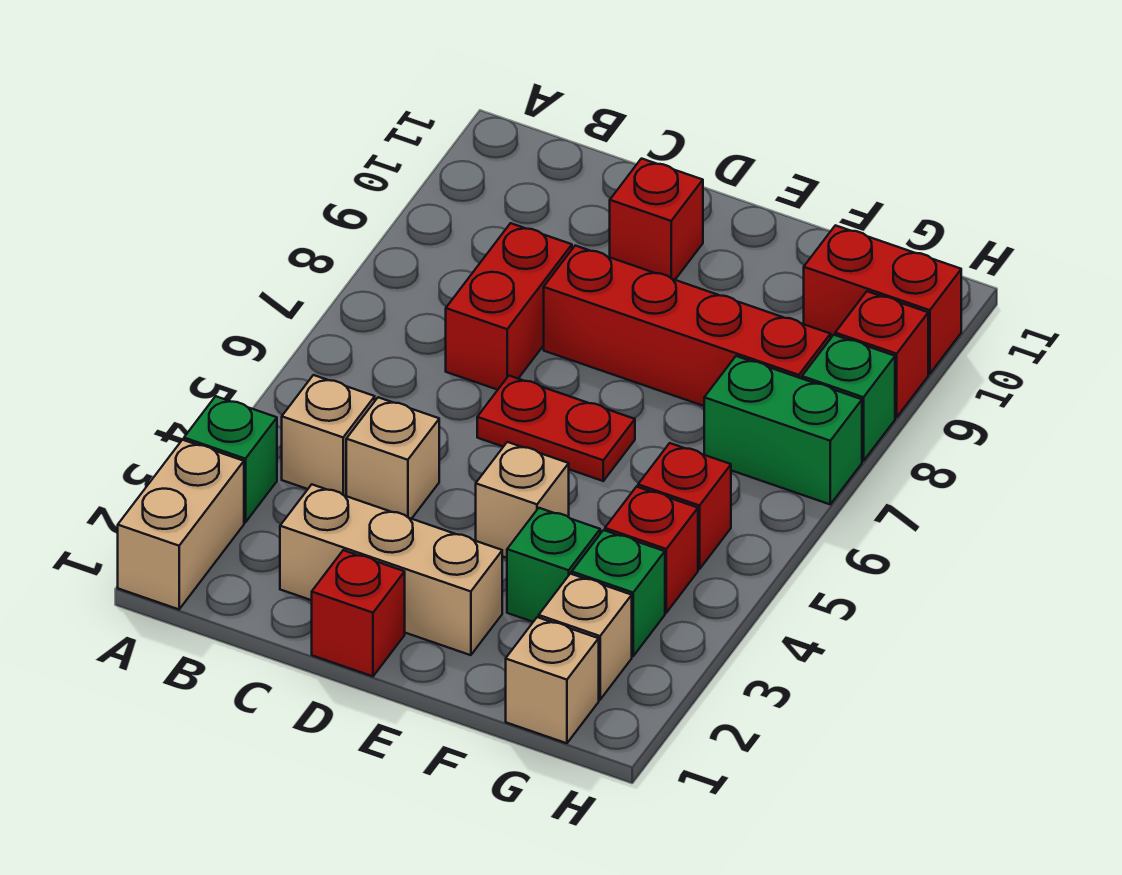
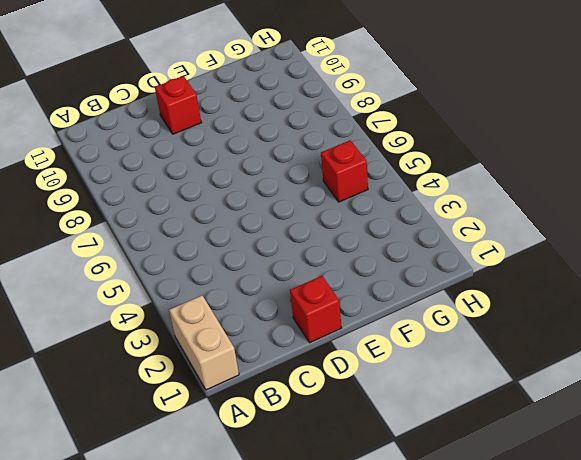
none -> green brick A3 level 1
none -> tan brick B4 level 1
none -> tan brick C2:E2 level 1

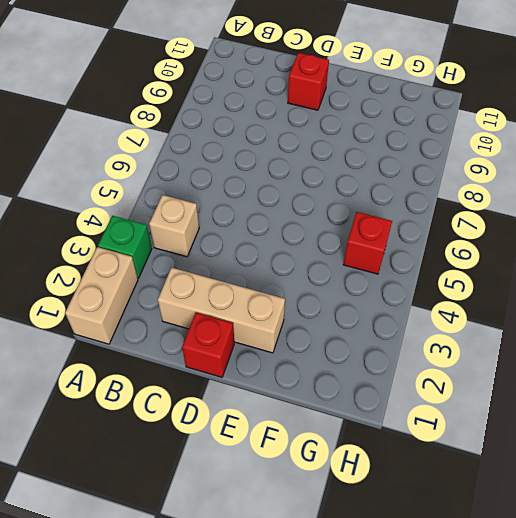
none -> tan brick C4 level 1
none -> red brick C7:C8 level 1
none -> red plate D6:E6 level 1

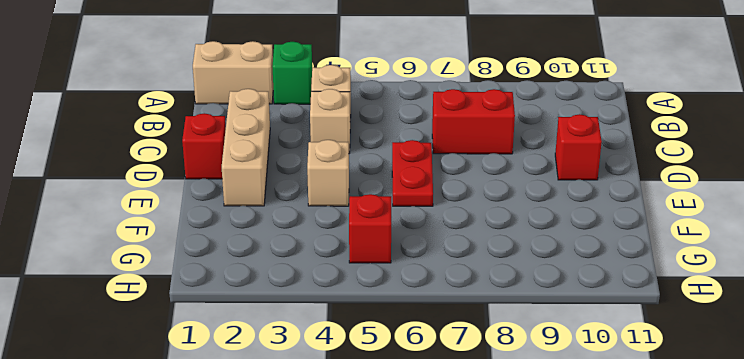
none -> red brick D8:G8 level 1
none -> green brick F3 level 1
none -> tan brick G1 level 1

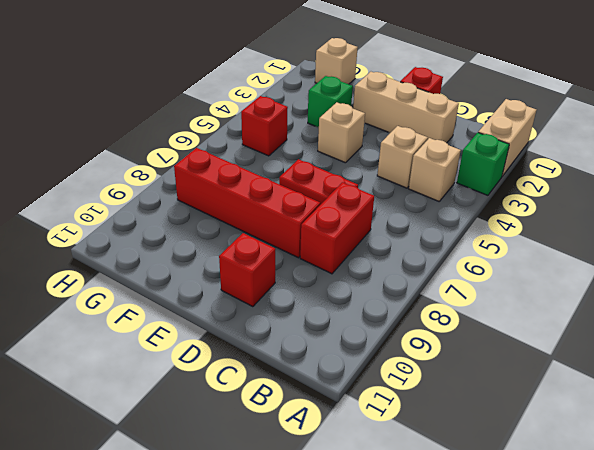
none -> tan brick G2 level 1
none -> green brick G3 level 1
none -> red brick G4 level 1

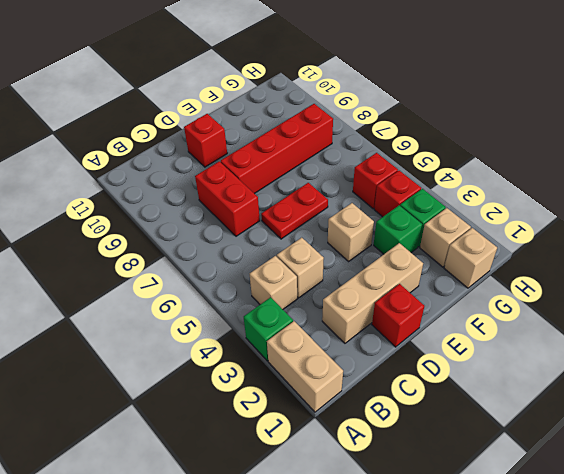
none -> green brick G7:H7 level 1
none -> red brick G10:H10 level 1
none -> green brick H8 level 1

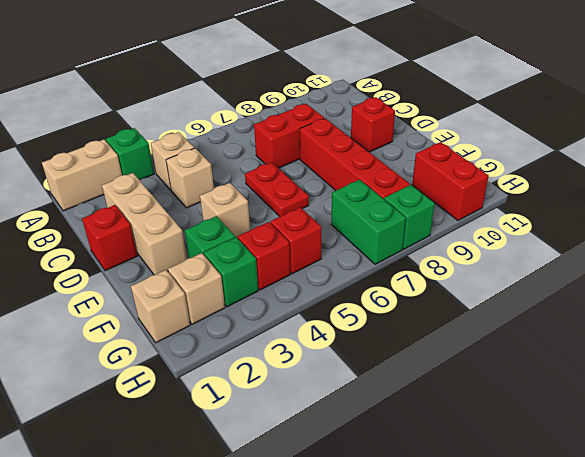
none -> red brick H9 level 1

